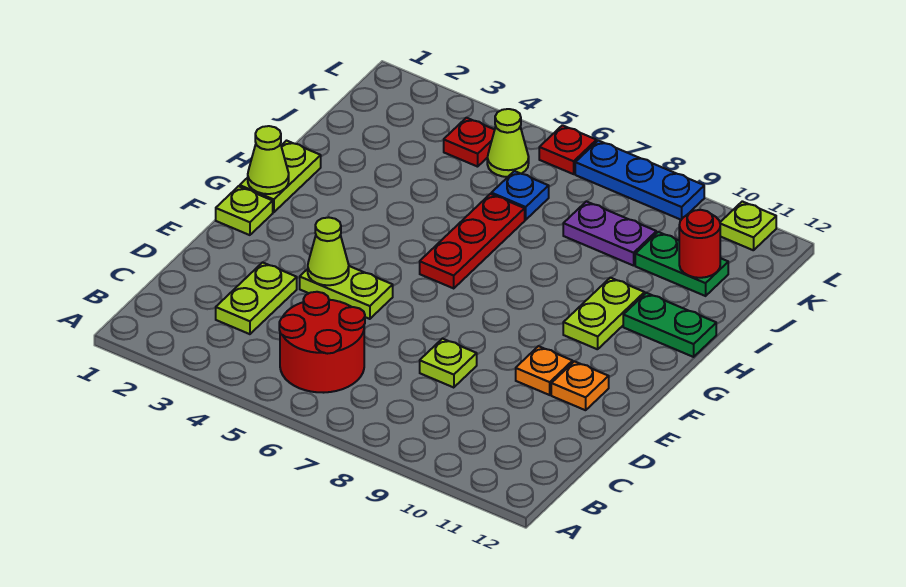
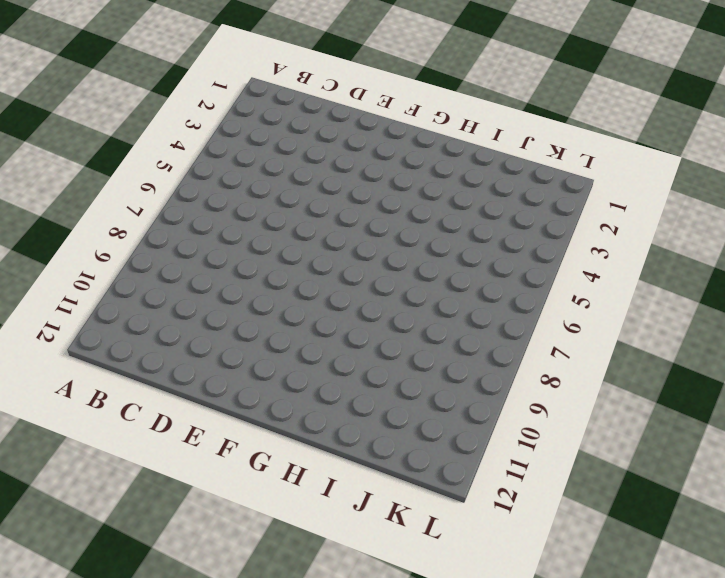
none -> red round brick B5:C6 level 1
none -> lime plate C3:D3 level 1
none -> lime plate D8 level 1

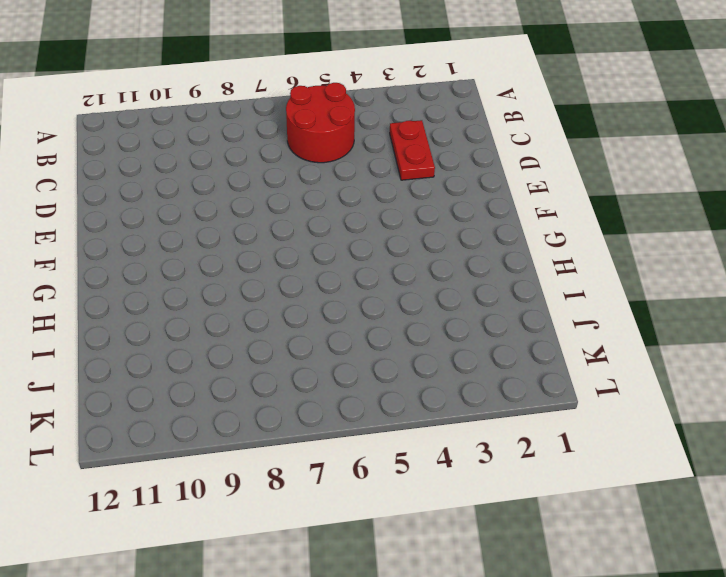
red plate C3:D3 level 1 -> lime plate C3:D3 level 1
none -> lime plate D8 level 1
none -> lime plate E4:E5 level 1
none -> orange plate E10 level 1

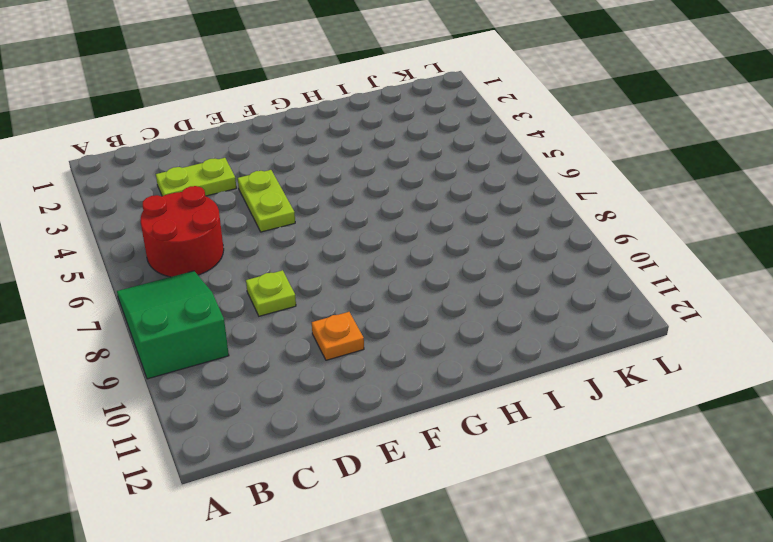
green slope A7:B9 level 1 top 9 -> none
none -> orange plate E11 level 1
none -> lime plate F1 level 1
none -> lime plate G1:H1 level 1

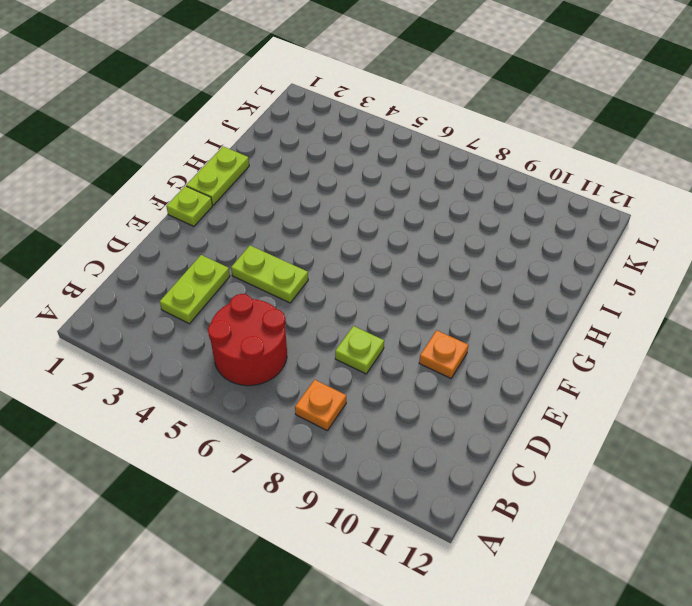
orange plate B8 level 1 -> orange plate E11 level 1
none -> red plate G6:I6 level 1
none -> lime plate G10:H10 level 1
none -> green plate H11:H12 level 1

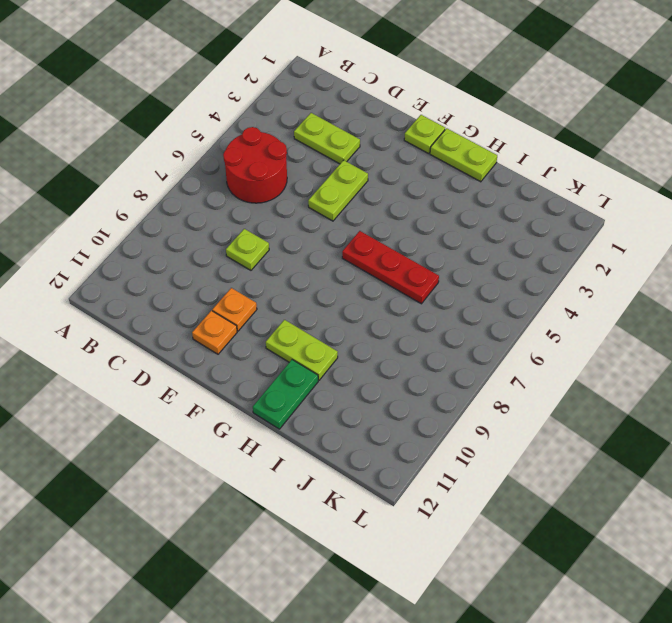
none -> blue plate J6 level 1
none -> purple plate J8:J9 level 1
none -> green plate J10:J11 level 1

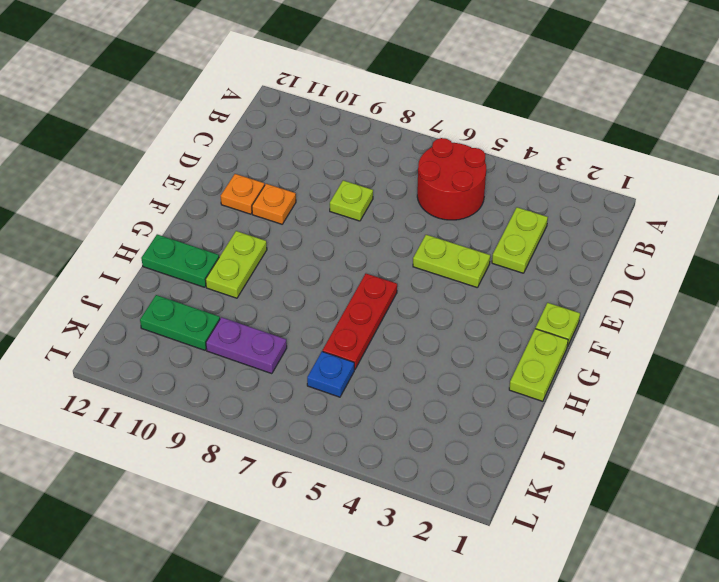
none -> red plate K4 level 1
none -> lime cone K5 level 1
none -> red plate L6 level 1

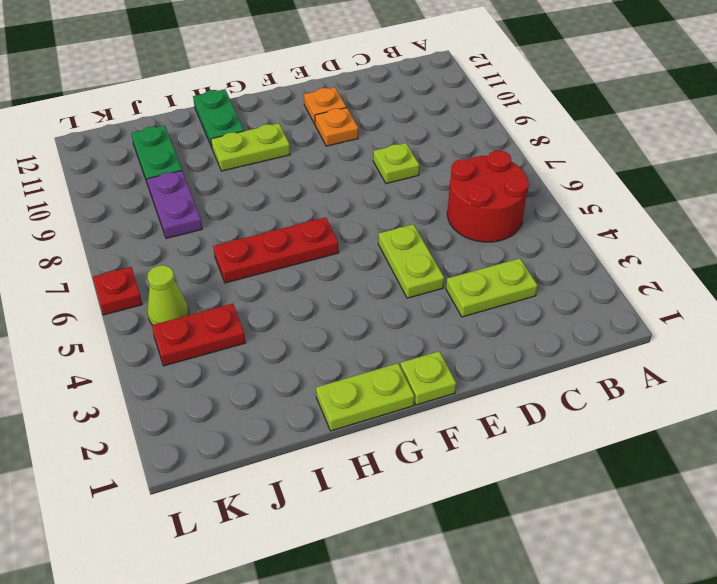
red plate J4:K4 level 1 -> red plate K4 level 1
none -> blue plate J6 level 1
none -> blue plate L7:L9 level 1
none -> lime plate L11 level 1

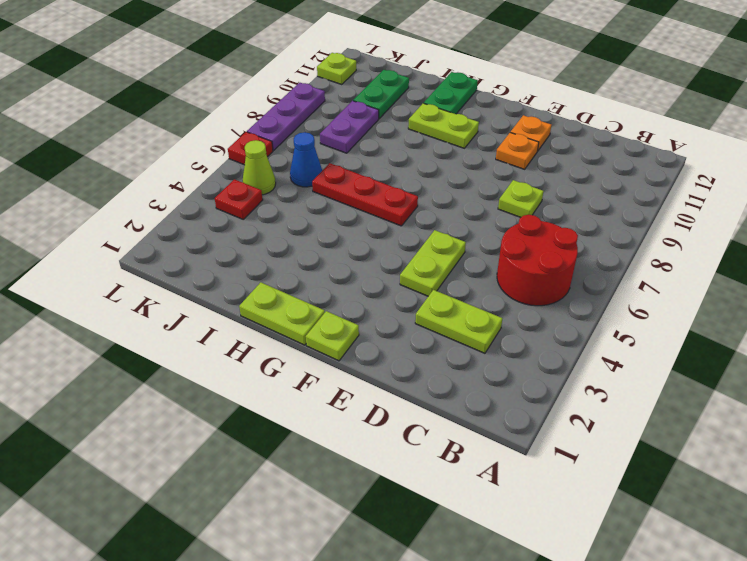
blue cone J6 level 1 -> blue plate J6 level 1
purple plate L7:L9 level 1 -> blue plate L7:L9 level 1
none -> lime cone E4 level 2
none -> lime cone G1 level 2
none -> red round brick J11 level 2

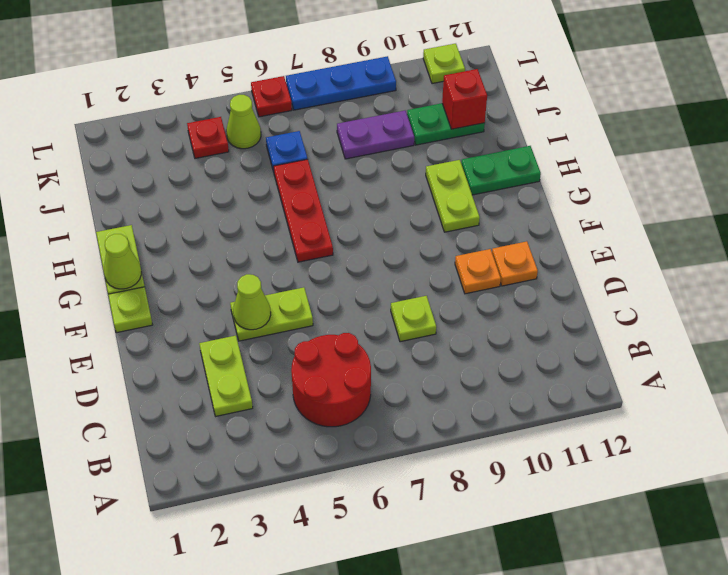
red brick J11 level 2 -> red round brick J11 level 2

